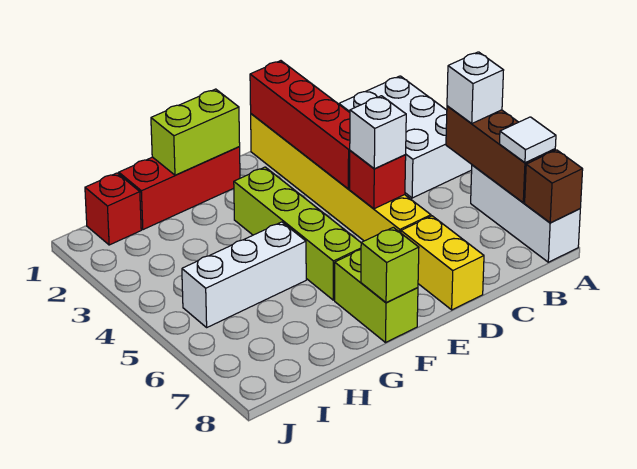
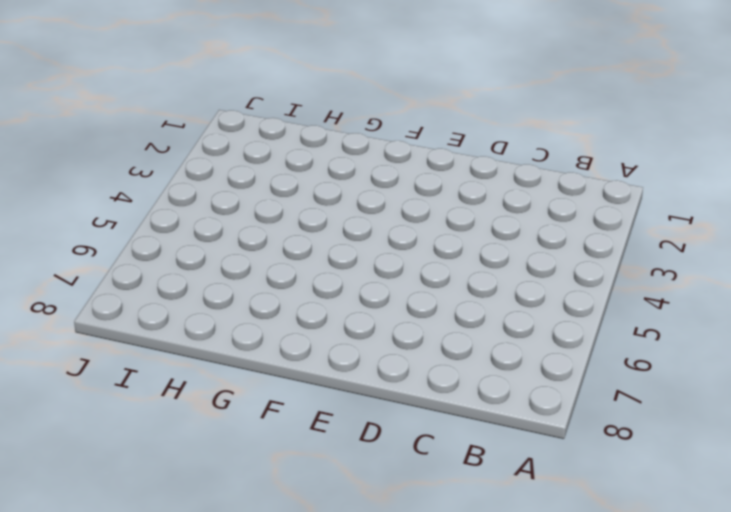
none -> white brick A2:B4 level 1
none -> white brick A6:A8 level 1
none -> yellow brick D1:D6 level 1

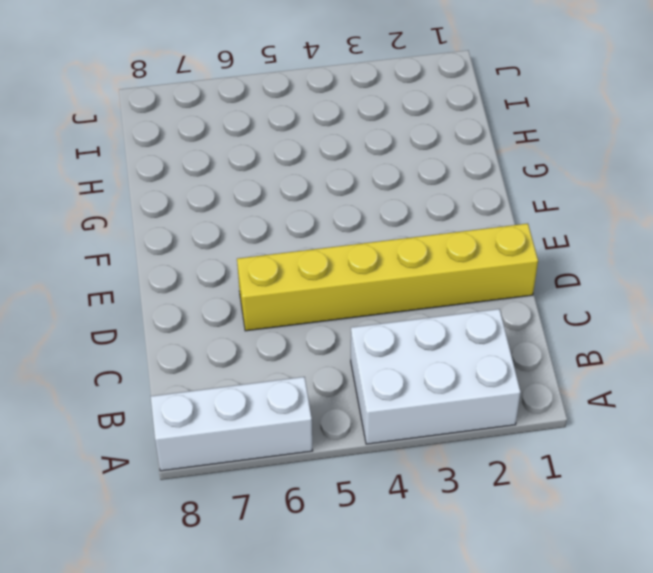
none -> yellow brick D7:D8 level 1
none -> red brick F1:H1 level 1
none -> lime brick F3:F6 level 1

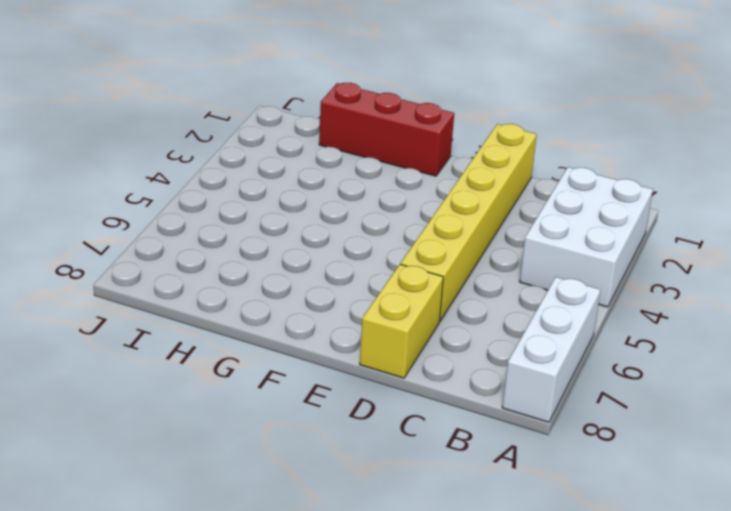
none -> lime brick F3:F6 level 1
none -> lime brick F7:F8 level 1
none -> white brick G5:I5 level 1

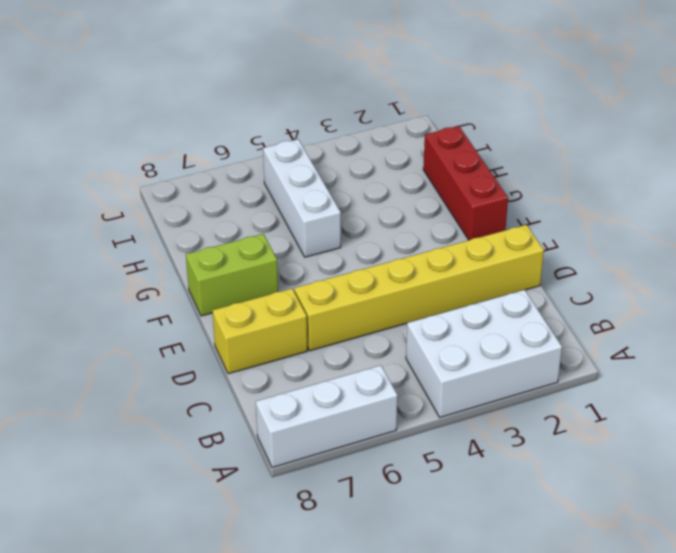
none -> lime brick F3:F6 level 1
none -> red brick I1 level 1
none -> brown brick A5:A7 level 2

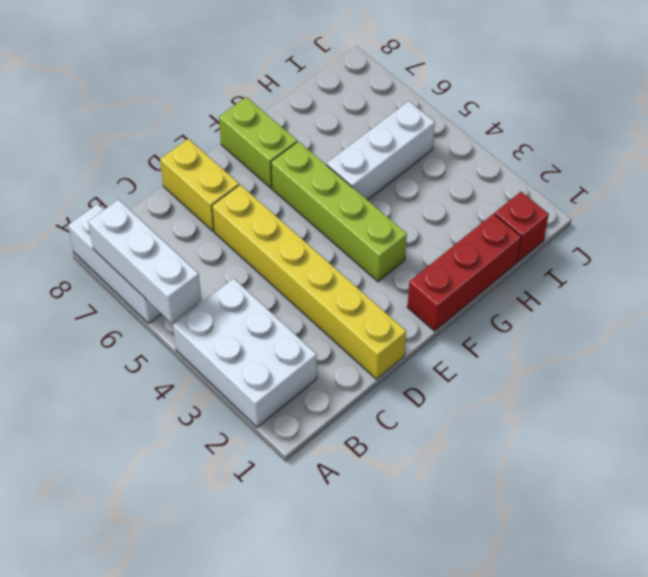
white brick A5:A7 level 2 -> brown brick A5:A7 level 2
none -> brown brick A8 level 2
none -> red brick D1:D4 level 2
none -> red brick D5 level 2

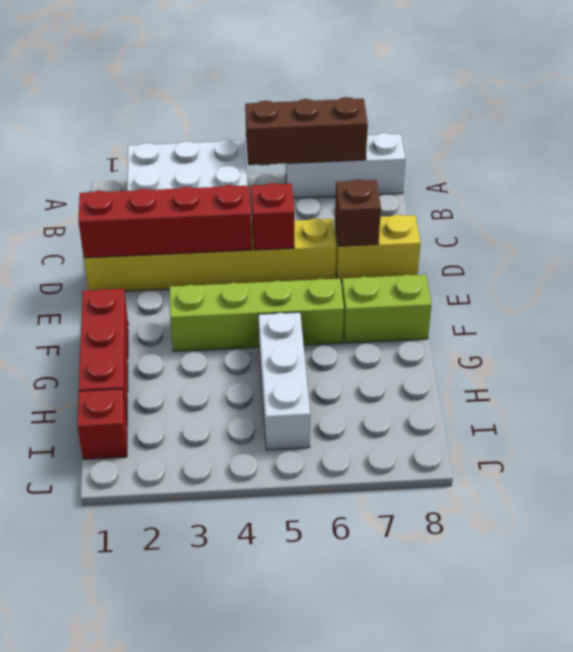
brown brick D7 level 2 -> brown brick A8 level 2
none -> lime brick F1:G1 level 2
none -> lime brick F8 level 2
none -> white brick A5 level 3

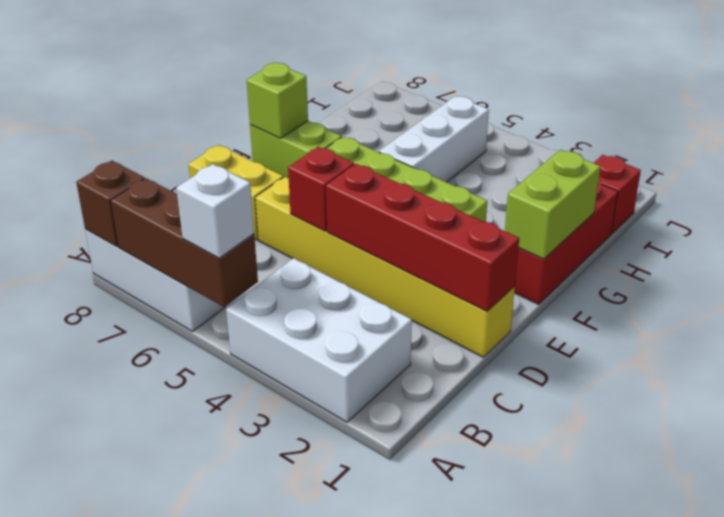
none -> white tile A7 level 3
none -> white brick D5 level 3

